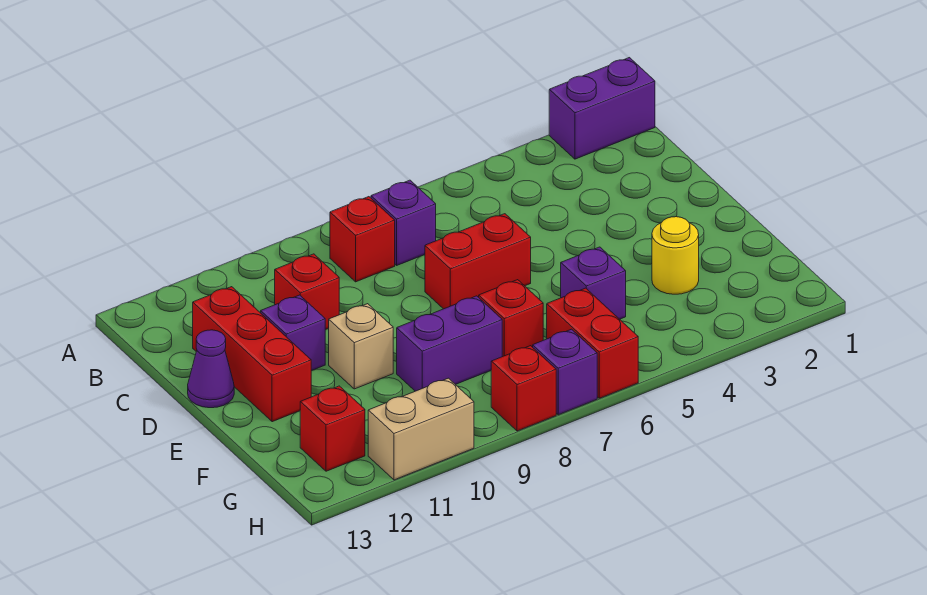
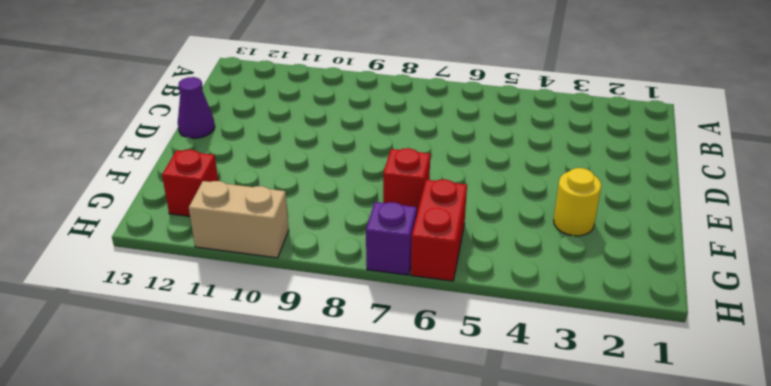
none -> purple brick A1:A2 level 1
none -> purple brick B7 level 1
none -> red brick B8 level 1

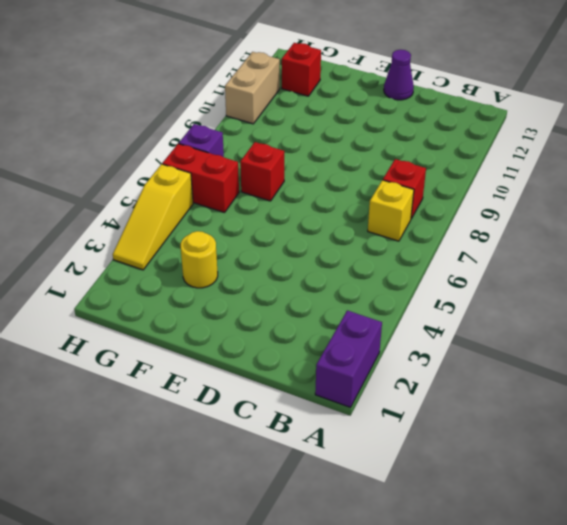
yellow brick B7 level 1 -> purple brick B7 level 1
yellow slope H3:H5 level 1 top 5 -> none
none -> red brick C10 level 1
none -> red brick C12:E12 level 1
none -> red brick D6:D7 level 1

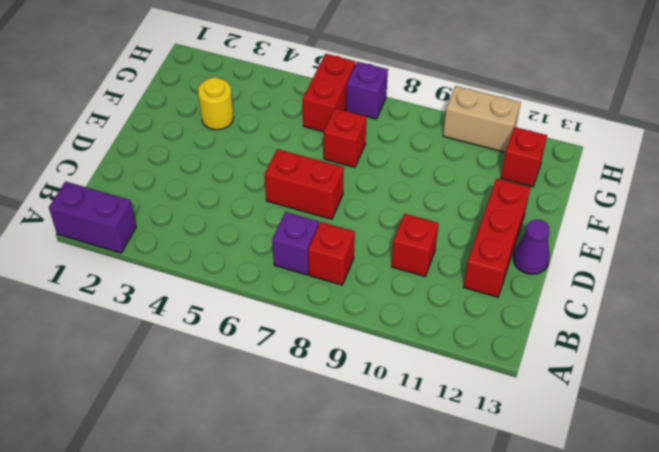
none -> purple brick D11 level 1
none -> tan brick E10 level 1
none -> purple brick F5 level 1

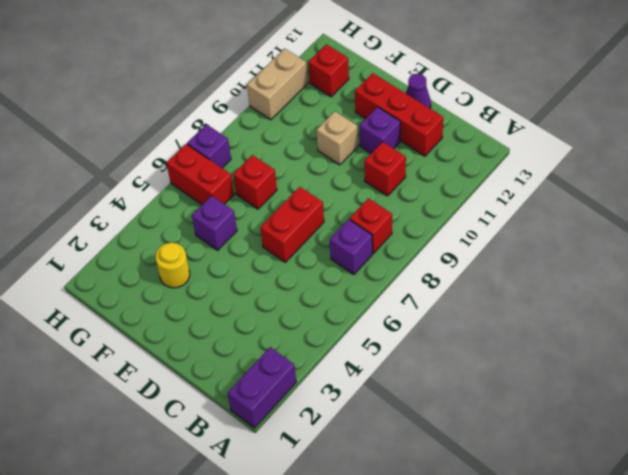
none -> purple brick F8:F9 level 1
none -> red brick H8 level 1

